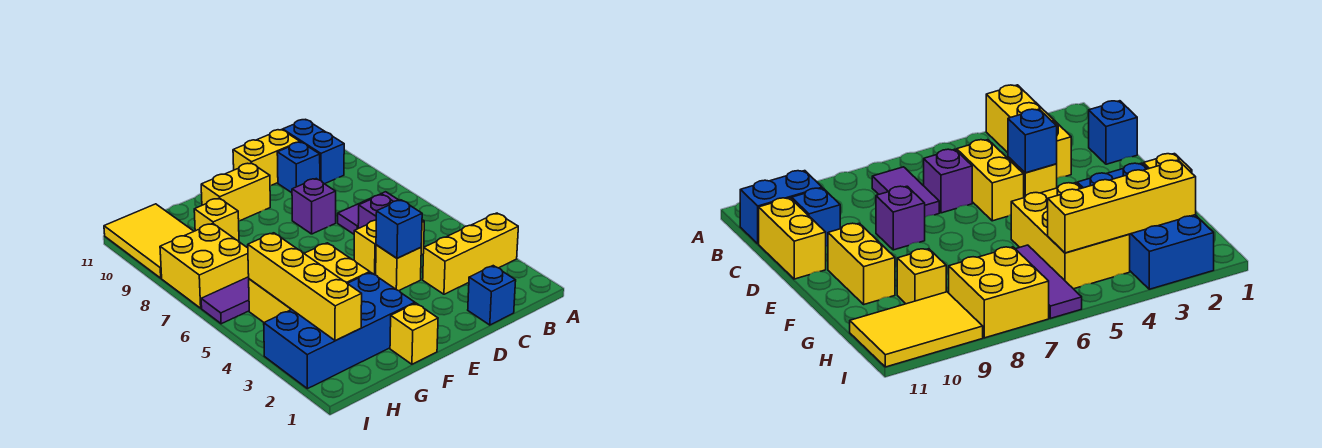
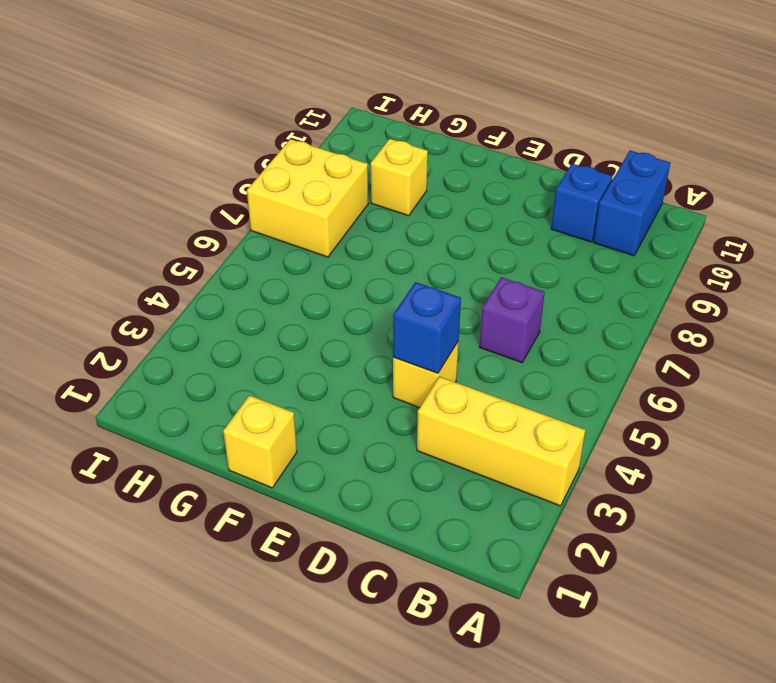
none -> purple tile B7:C7 level 1
none -> blue brick C1 level 1
none -> yellow brick C5:D5 level 1

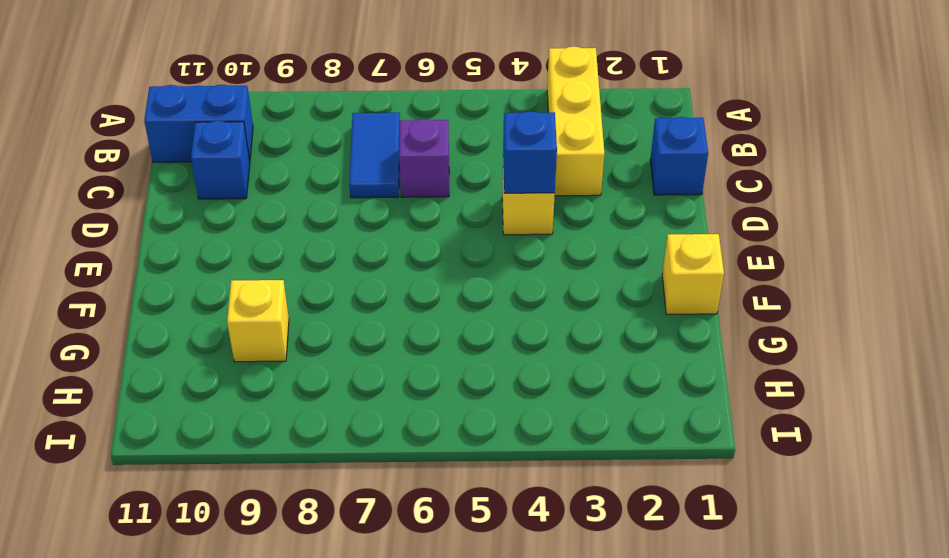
blue tile B7:C7 level 1 -> purple tile B7:C7 level 1
none -> yellow brick C5:D5 level 1
none -> yellow brick C11:D11 level 1
none -> purple brick D8 level 1

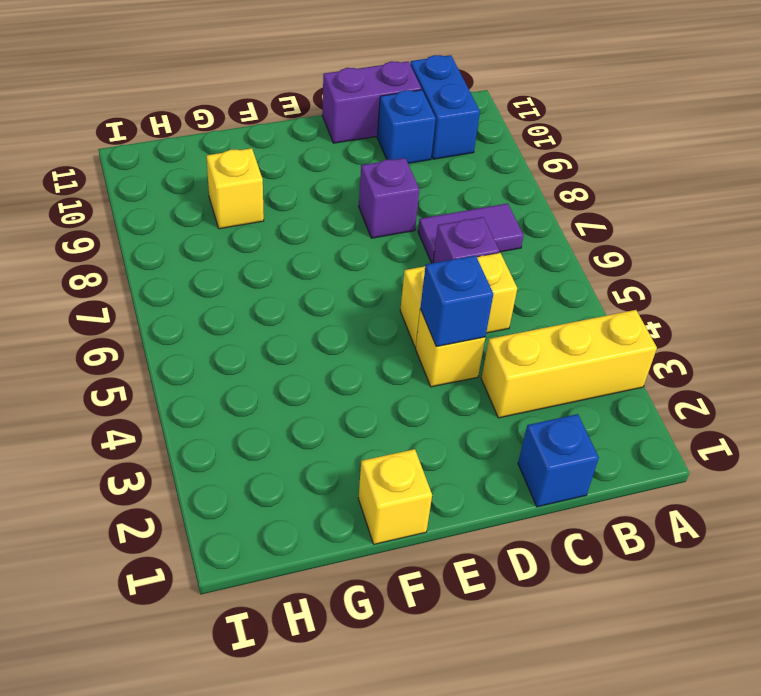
purple brick C11:D11 level 1 -> yellow brick C11:D11 level 1
none -> yellow brick E10:F10 level 1
none -> blue brick F2:I3 level 1
none -> yellow brick F4:H5 level 1

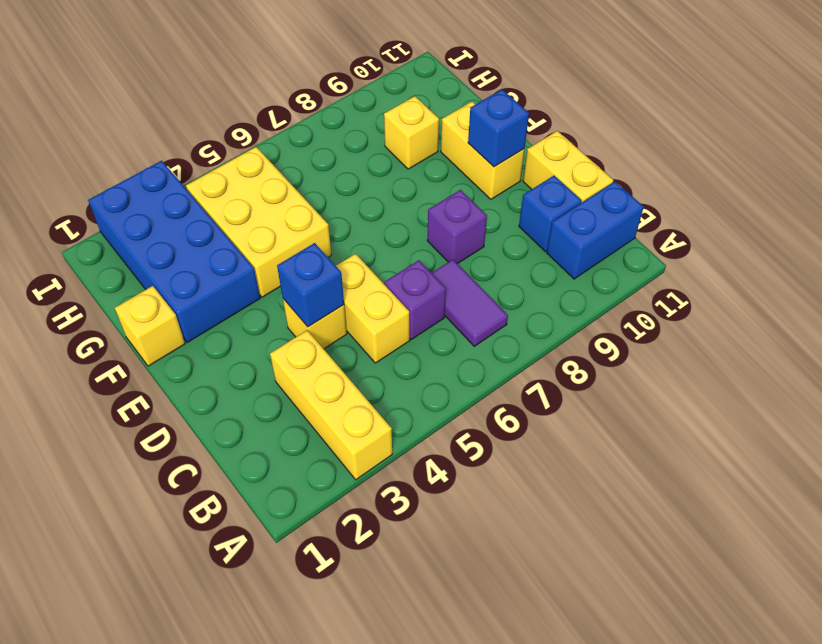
blue brick E10 level 2 -> blue brick C1 level 1
none -> purple tile G6:I6 level 1
none -> yellow brick H7:I8 level 1
none -> yellow tile H9:I11 level 1

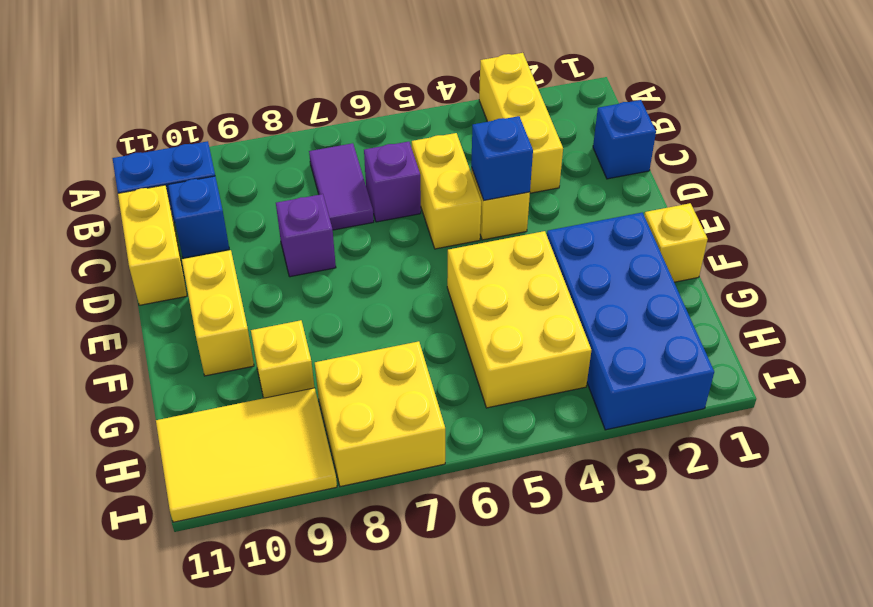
none -> purple tile G6:I6 level 1
none -> yellow brick H2:H5 level 2

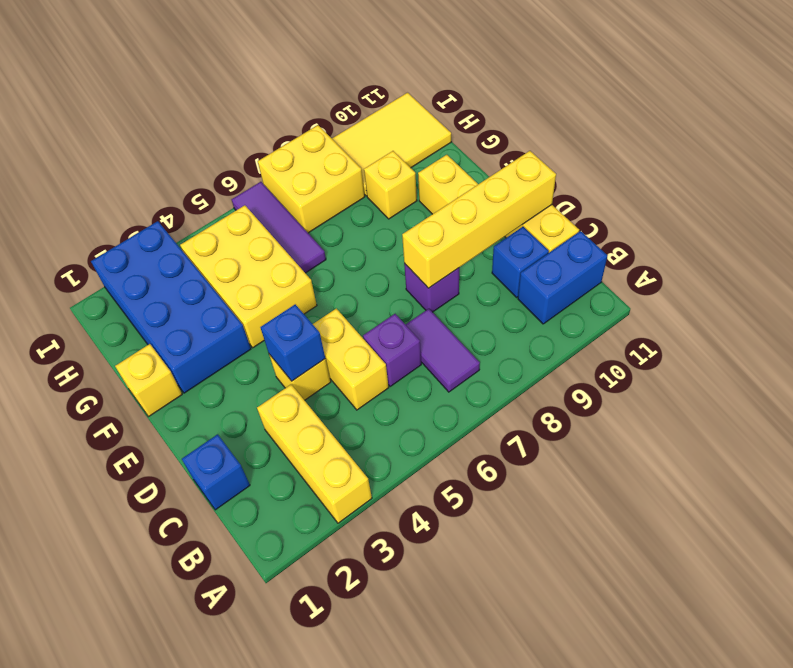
yellow brick D8:D11 level 2 -> yellow brick H2:H5 level 2

